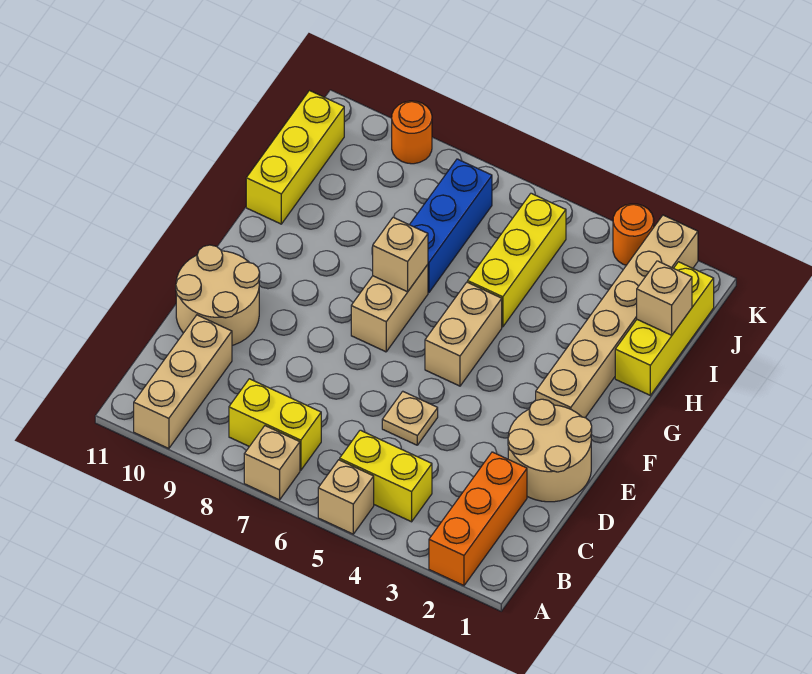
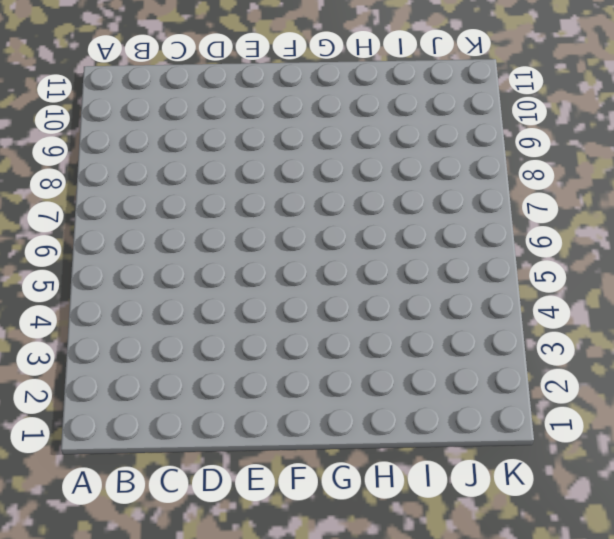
none -> orange brick A2:C2 level 1
none -> tan brick A5 level 1
none -> tan brick A7 level 1

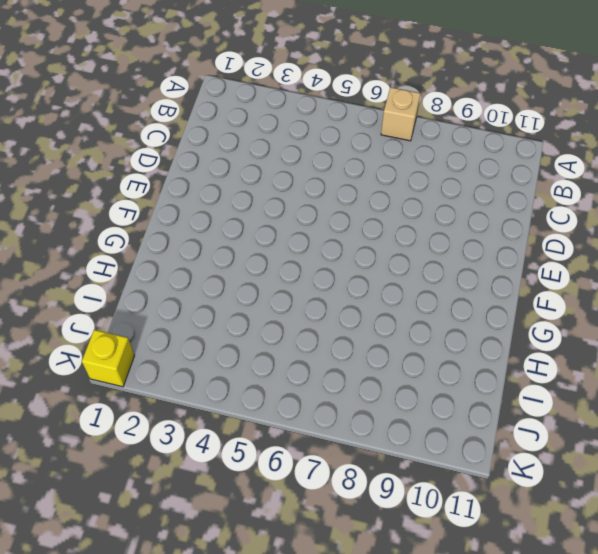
yellow brick K1 level 1 -> none
none -> orange brick A2:C2 level 1
none -> tan brick A5 level 1
none -> tan brick A10:C10 level 1

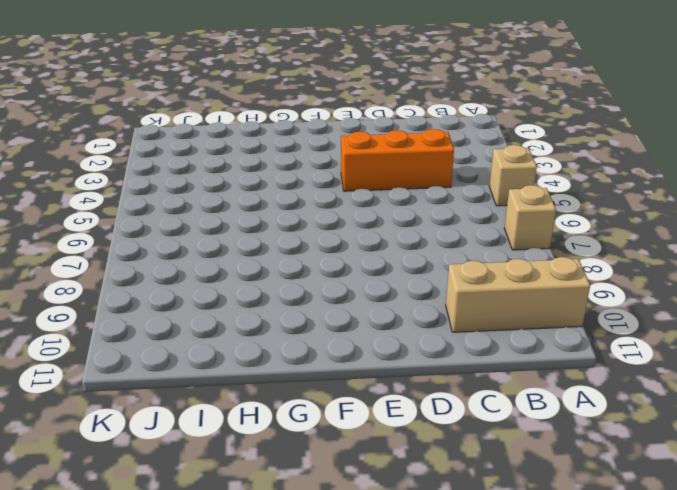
orange brick C4:E4 level 1 -> orange brick A2:C2 level 1
none -> yellow brick B4:B5 level 1
none -> yellow brick B7:B8 level 1
none -> tan round brick D1:E2 level 1

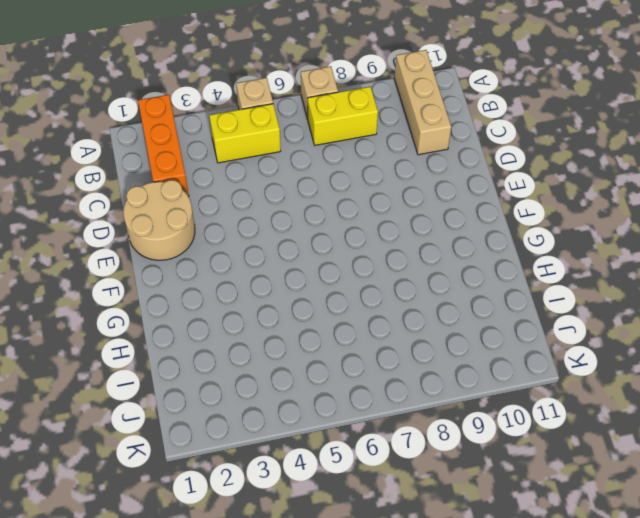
none -> tan plate D5 level 1
none -> tan round brick D10:E11 level 1
none -> tan brick F2:K2 level 1

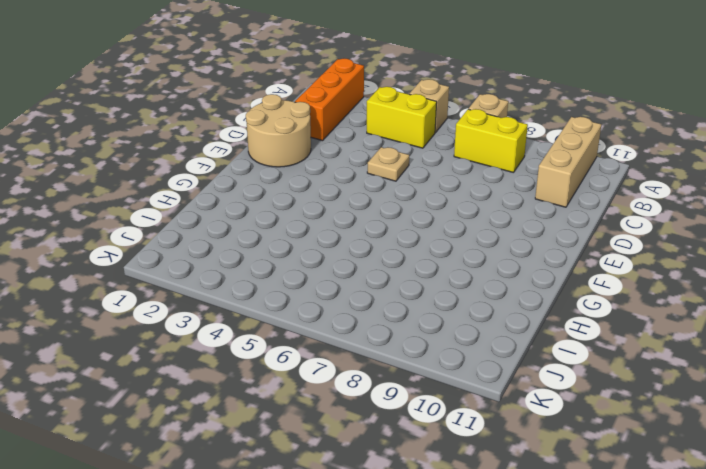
none -> tan round brick D10:E11 level 1
none -> tan brick F2:K2 level 1
none -> tan brick F5:G5 level 1

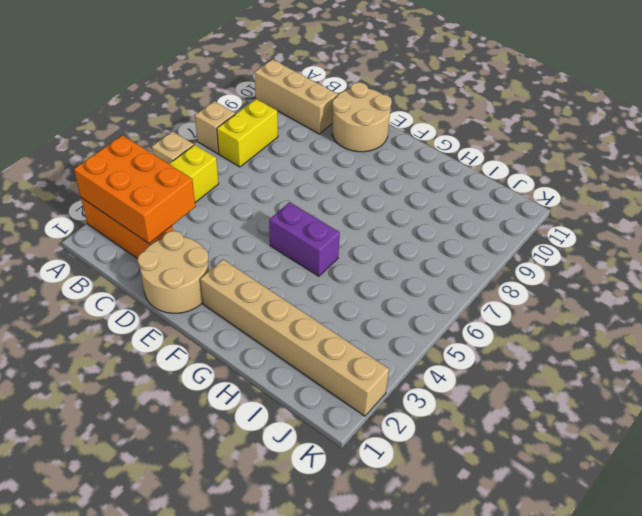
orange brick A2:C3 level 2 -> none
purple brick F5:G5 level 1 -> tan brick F5:G5 level 1
none -> tan plate D5 level 1
none -> tan brick F7:G7 level 1
none -> yellow brick H1:J1 level 1

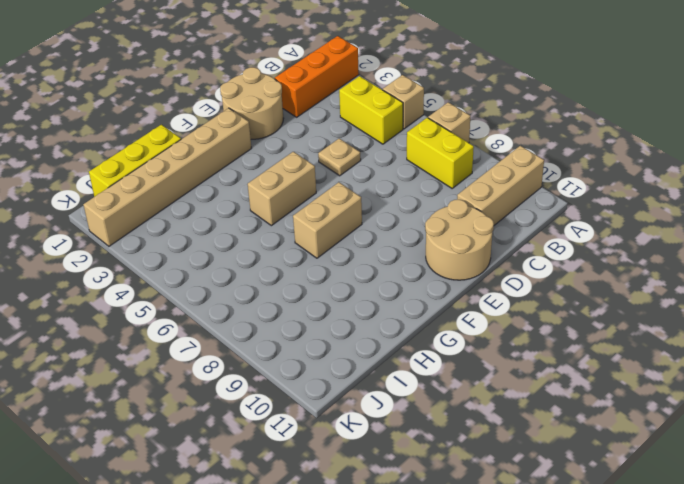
none -> yellow brick H5:J5 level 1
none -> blue brick H7:J7 level 1
none -> yellow brick H11:J11 level 1

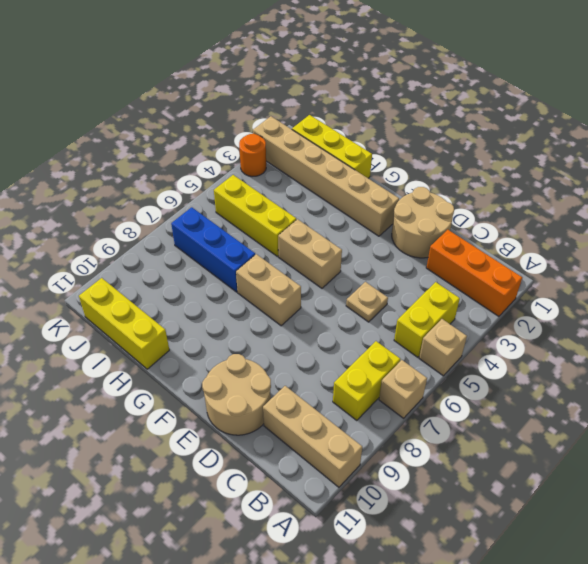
none -> orange round brick K9 level 1
none -> tan brick G7 level 2
none -> tan brick I1 level 2

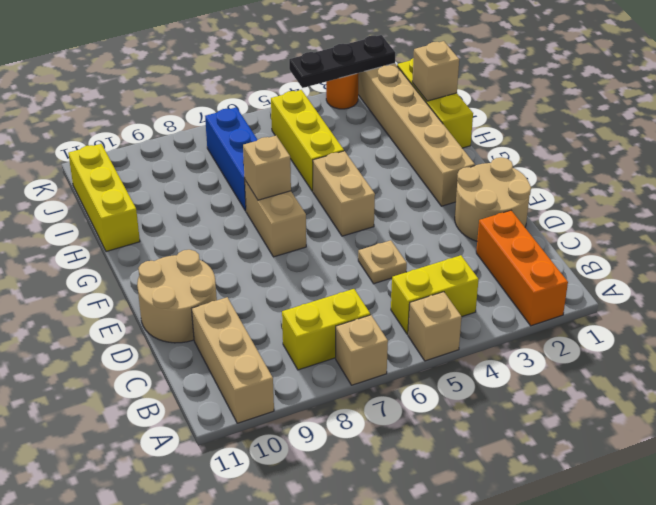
black plate K2:K4 level 2 -> none
none -> orange round brick K9 level 1

